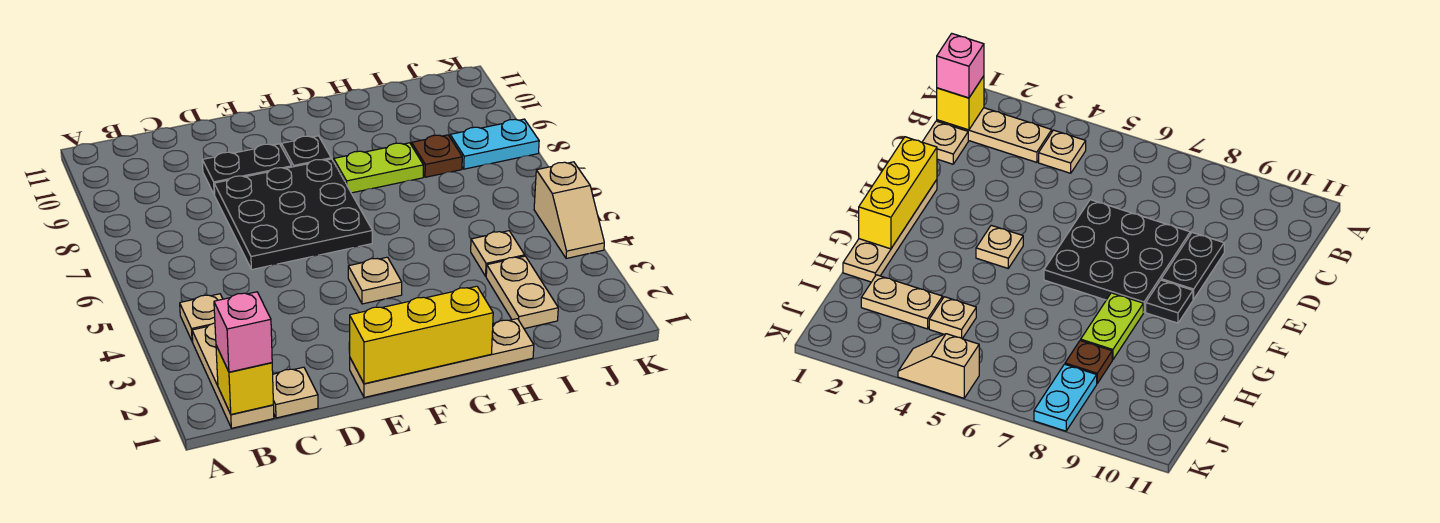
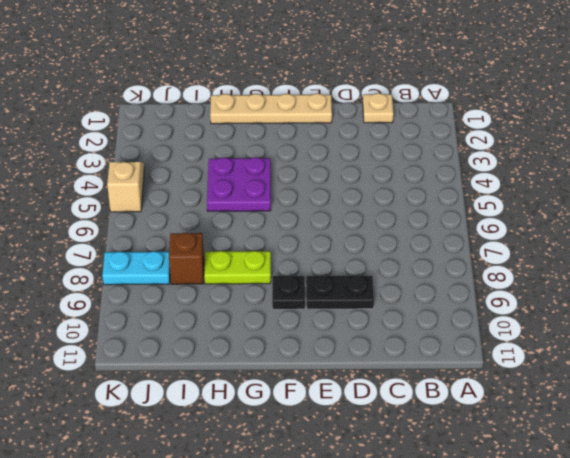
purple plate G4:H5 level 1 -> none
brown brick I8 level 1 -> brown plate I8 level 1
none -> tan plate B1:B3 level 1
none -> tan plate B4 level 1
none -> black plate D6:F8 level 1

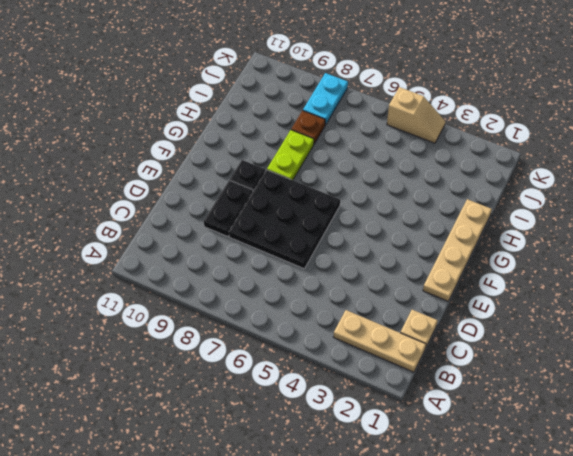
none -> tan plate B4 level 1
none -> tan plate F4 level 1
none -> tan plate I2:I3 level 1

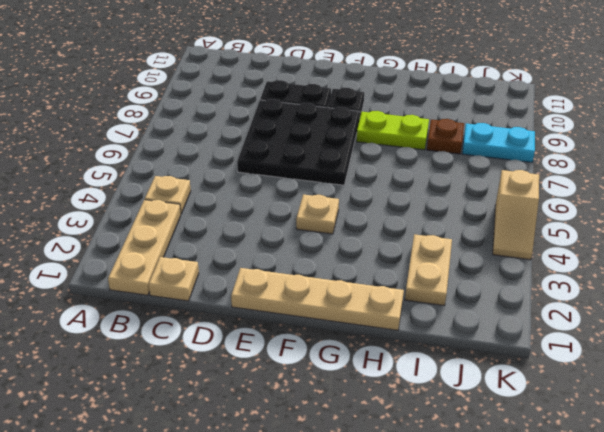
none -> tan plate I4 level 1
none -> yellow brick B1 level 2
none -> yellow brick E1:G1 level 2

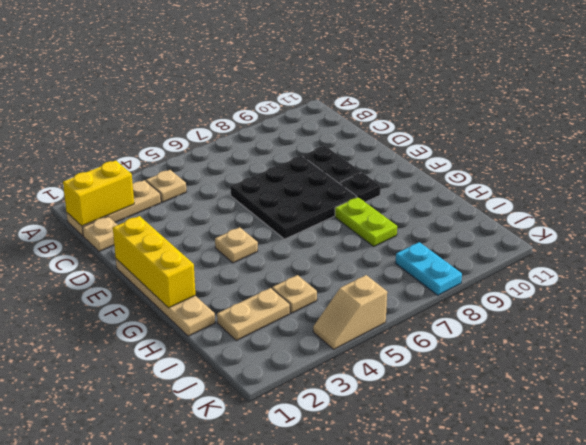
yellow brick B1:B2 level 2 -> yellow brick B1 level 2
none -> brown plate I8 level 1
none -> pink brick B1 level 3

